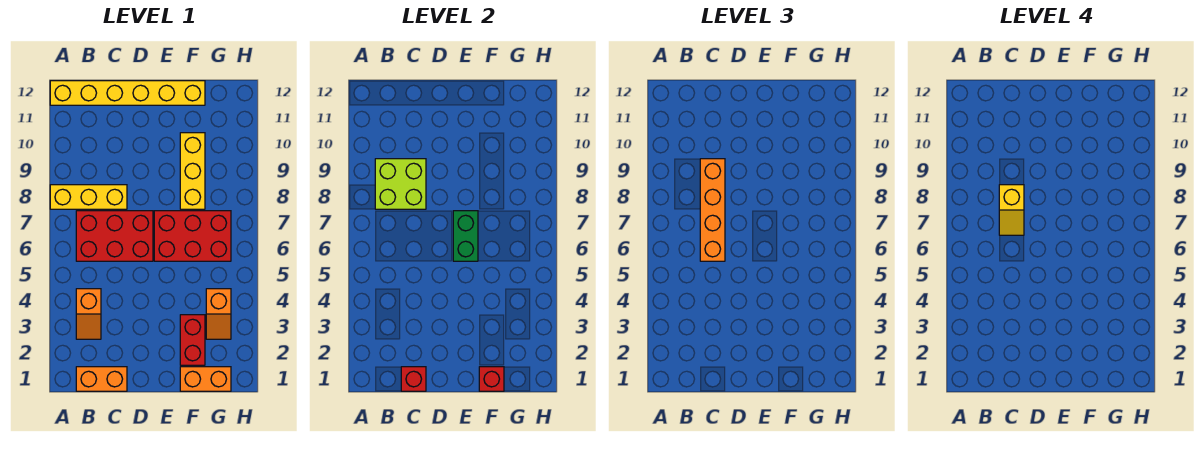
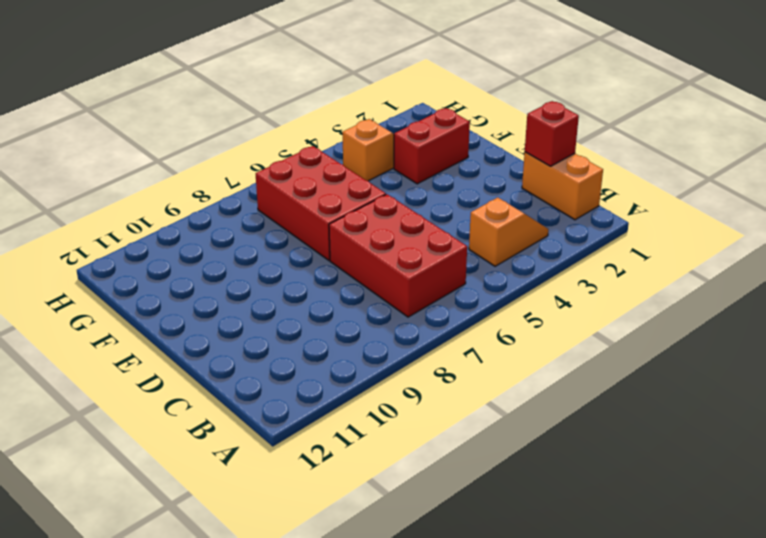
none -> yellow brick A8:C8 level 1
none -> yellow brick A12:F12 level 1
none -> orange brick F1:G1 level 1

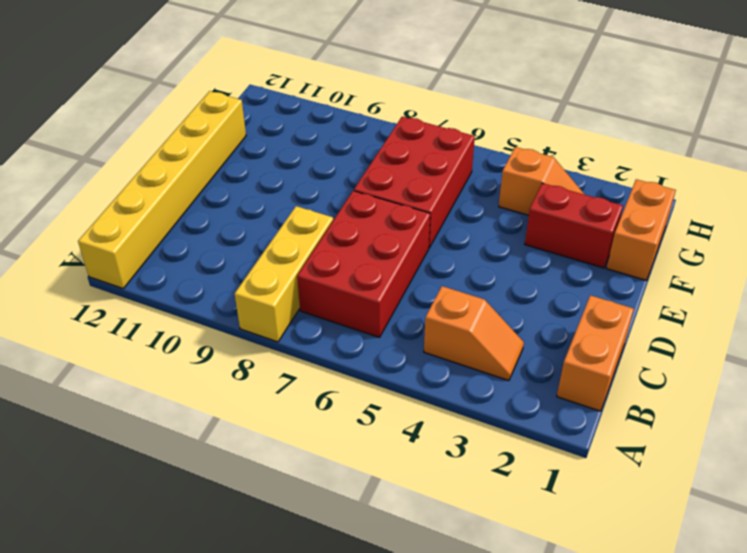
none -> yellow brick F8:F10 level 1
none -> lime brick B8:C9 level 2
none -> red brick C1 level 2

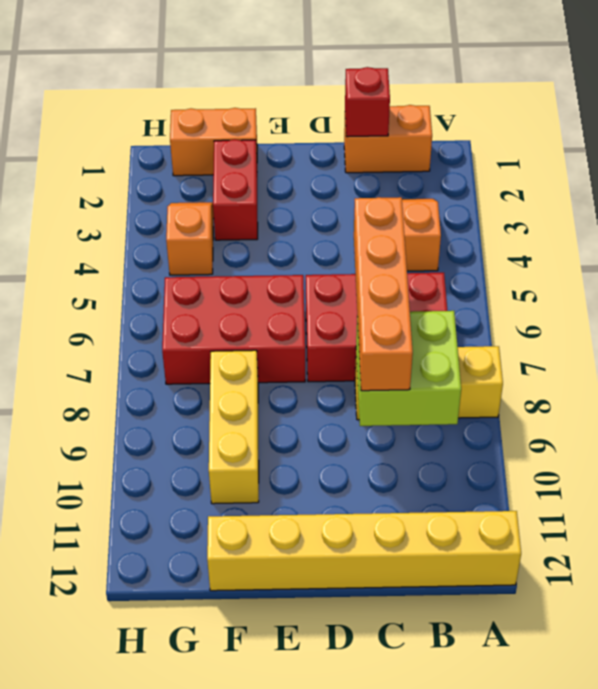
none -> green brick E6:E7 level 2
none -> red brick F1 level 2
none -> yellow slope C7:C8 level 4 top 8

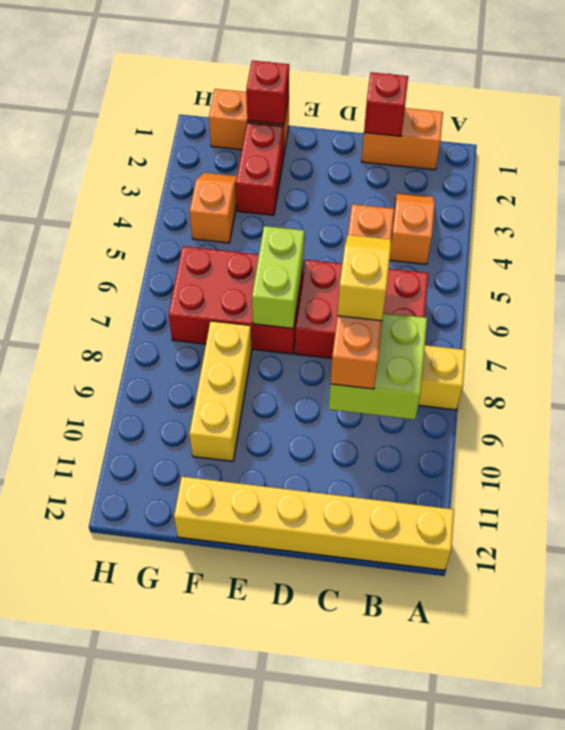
lime brick E6:E7 level 2 -> green brick E6:E7 level 2

